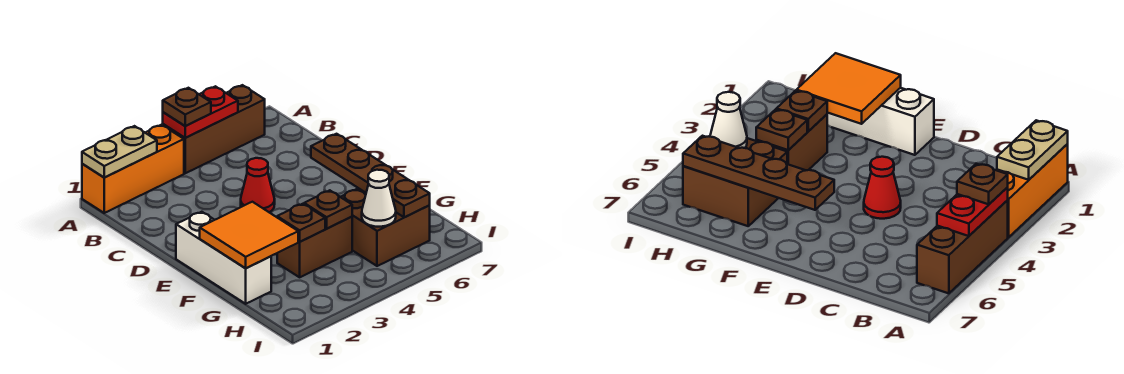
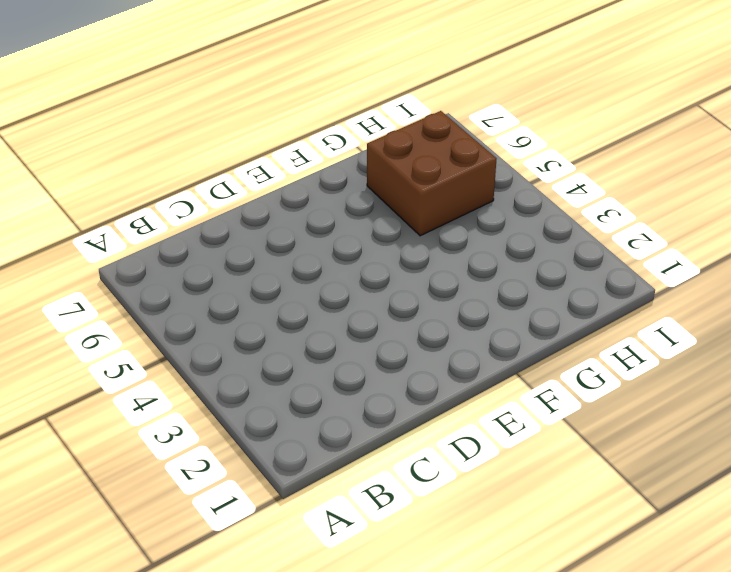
none -> orange brick A1:A3 level 1
none -> brown brick A4:A6 level 1
none -> red cone D4 level 1

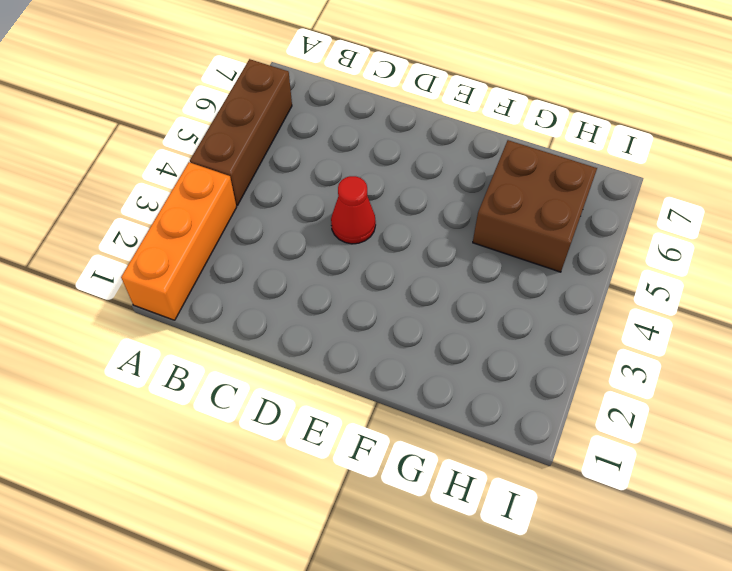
none -> white brick E1:G1 level 1
none -> brown brick G3:G4 level 1
none -> tan plate A1:A2 level 2

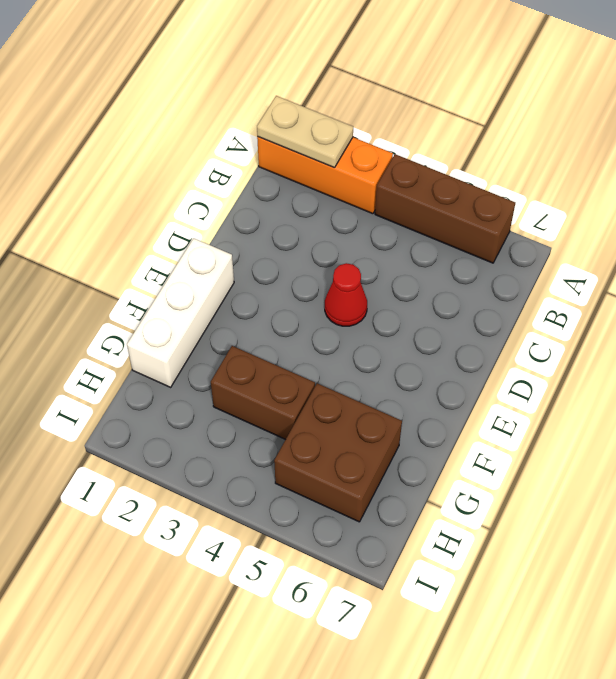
none -> red plate A4:A5 level 2
none -> brown plate E6:H6 level 2
none -> orange tile F1:G2 level 2

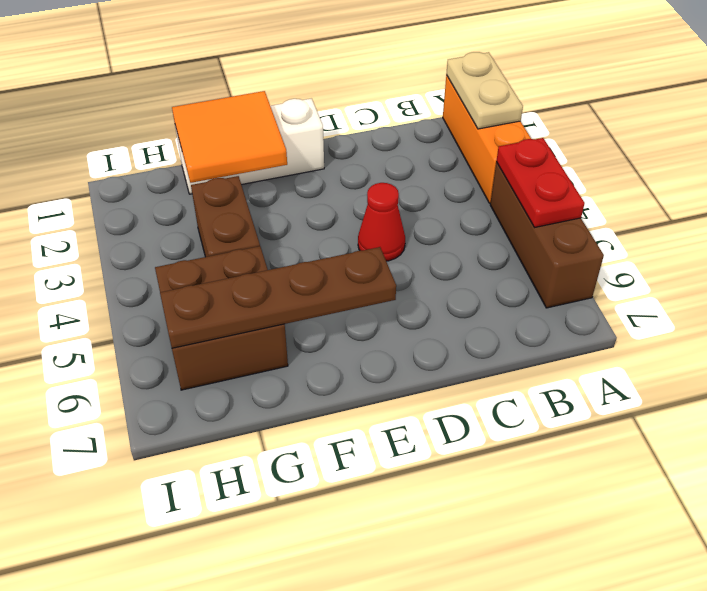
none -> brown plate G3 level 2
none -> brown plate G4 level 2
none -> white cone H5 level 2

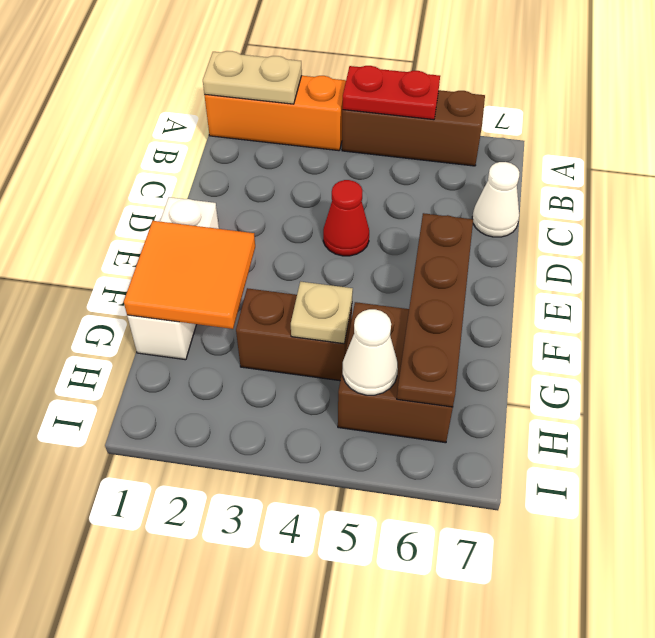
white cone C7 level 1 -> none
tan plate G4 level 2 -> brown plate G4 level 2
none -> brown plate G3 level 2
none -> brown plate A4 level 3

